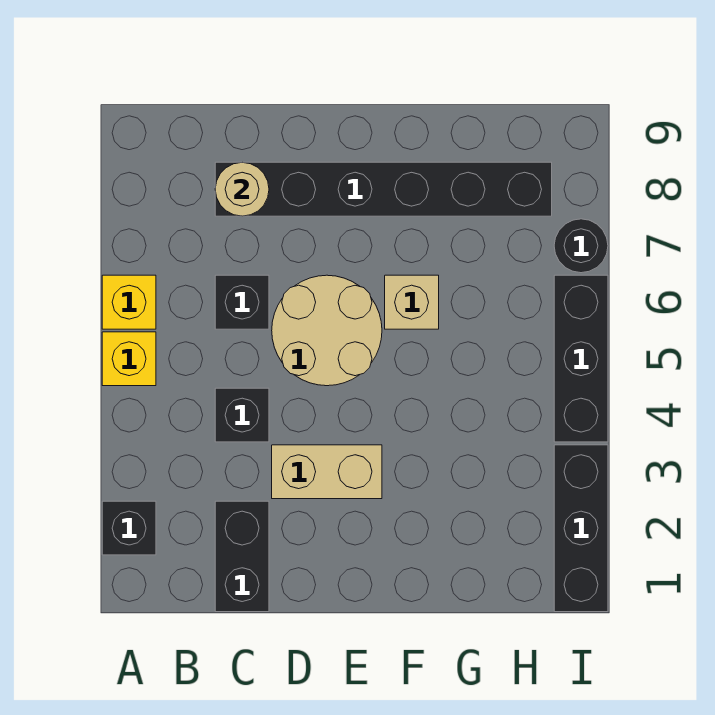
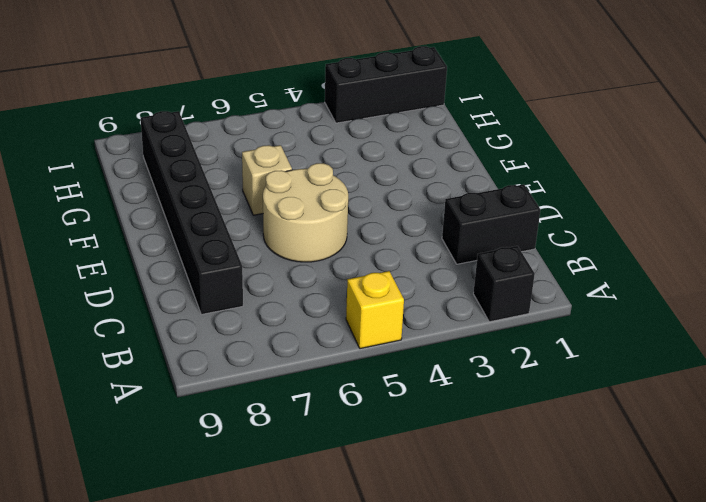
none -> yellow brick A6 level 1
none -> black brick C4 level 1
none -> black brick C6 level 1

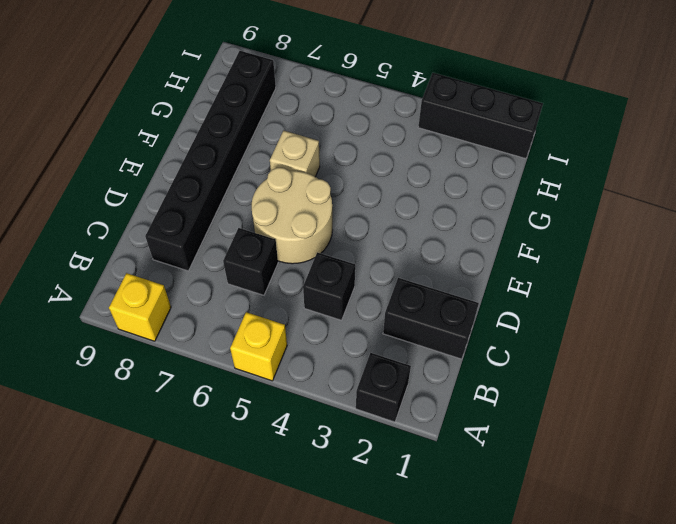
yellow brick A8 level 1 -> yellow brick A6 level 1
none -> tan brick D3:E3 level 1
none -> black brick I4:I6 level 1
none -> black round brick I7 level 1

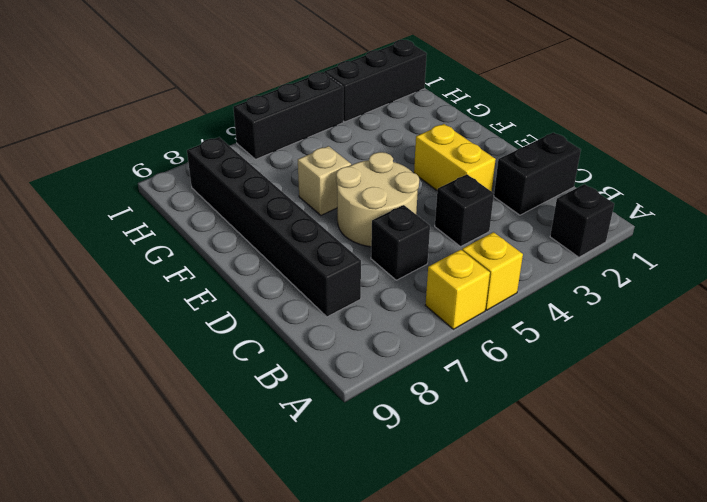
yellow brick D3:E3 level 1 -> tan brick D3:E3 level 1
none -> black round brick I7 level 1
none -> tan round brick C8 level 2

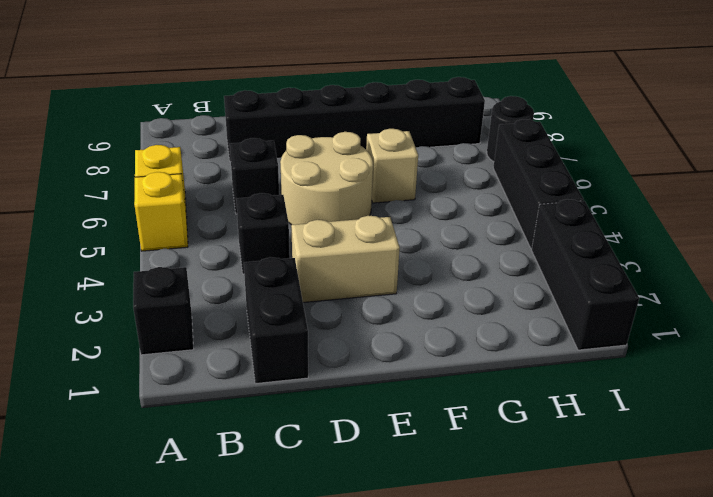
none -> tan round brick C8 level 2

